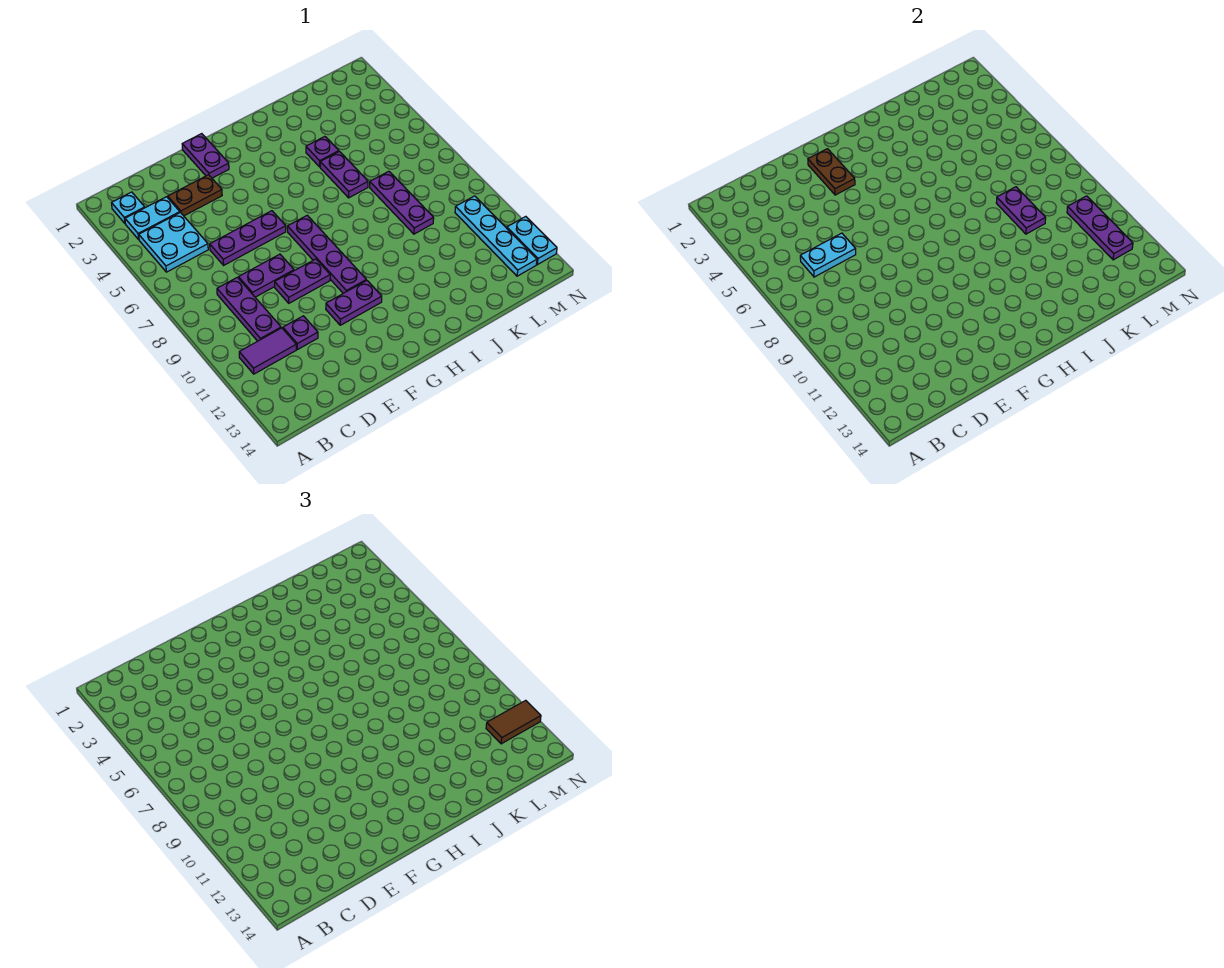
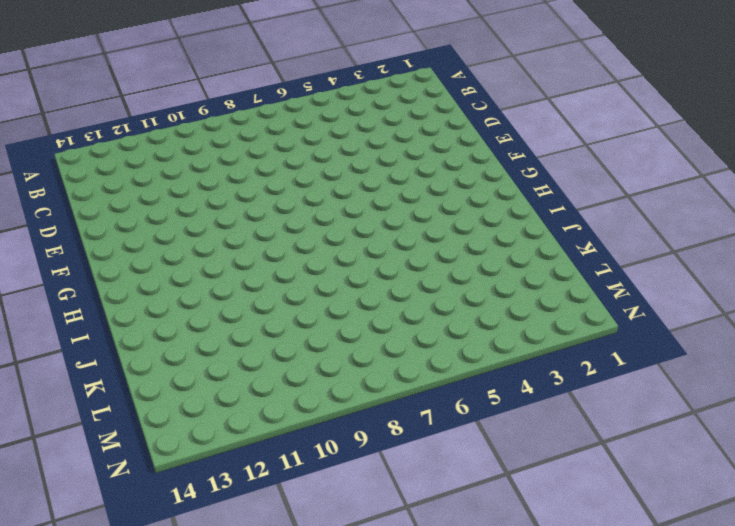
none -> cyan plate B2 level 1
none -> cyan plate B3:C3 level 1
none -> cyan plate B4:C5 level 1

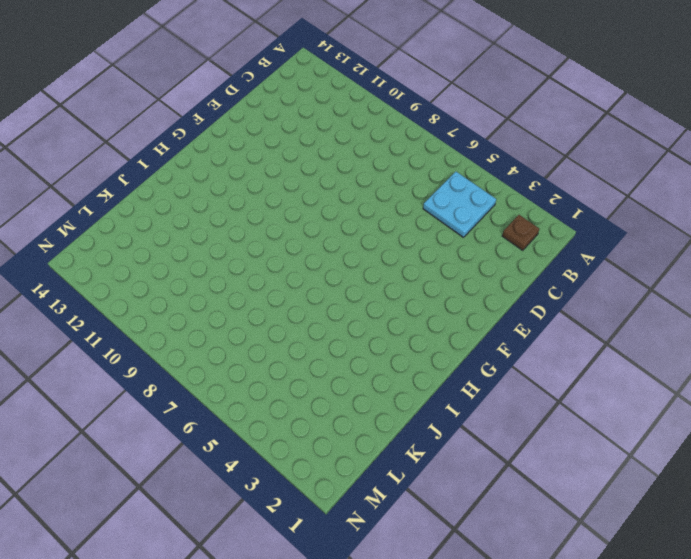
brown plate B2 level 1 -> cyan plate B2 level 1
none -> cyan plate B3:C3 level 1
none -> purple tile B11:C11 level 1
none -> purple plate C8:C10 level 1

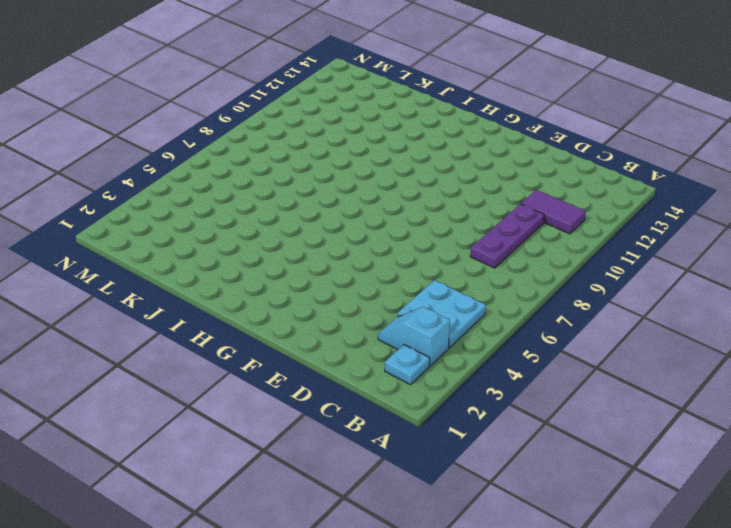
cyan slope B3:C3 level 1 top B -> cyan plate B3:C3 level 1
none -> brown plate D3:E3 level 1
none -> purple plate D6:F6 level 1
none -> purple plate D8:E8 level 1

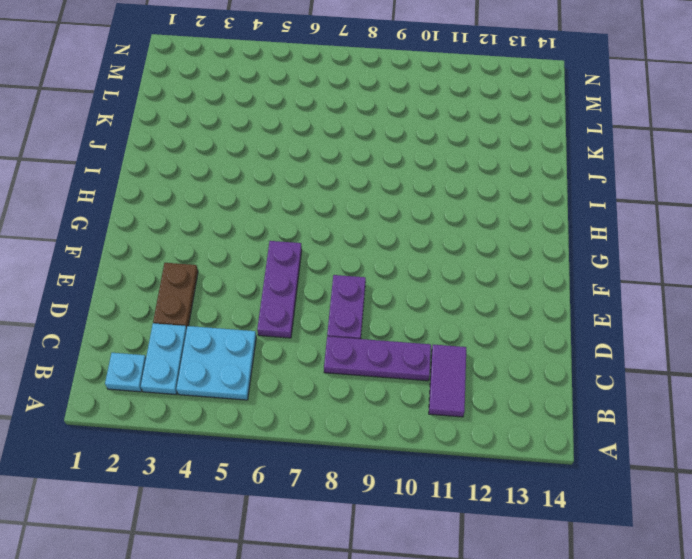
none -> purple plate D11 level 1
none -> purple plate E9:F9 level 1
none -> purple plate F1:F2 level 1

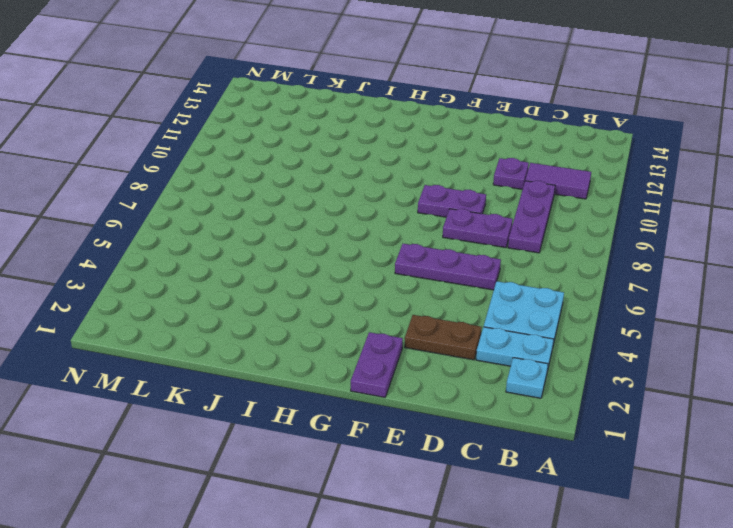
none -> purple plate F11:G11 level 1
none -> purple plate G7:G10 level 1
none -> purple plate J4 level 1

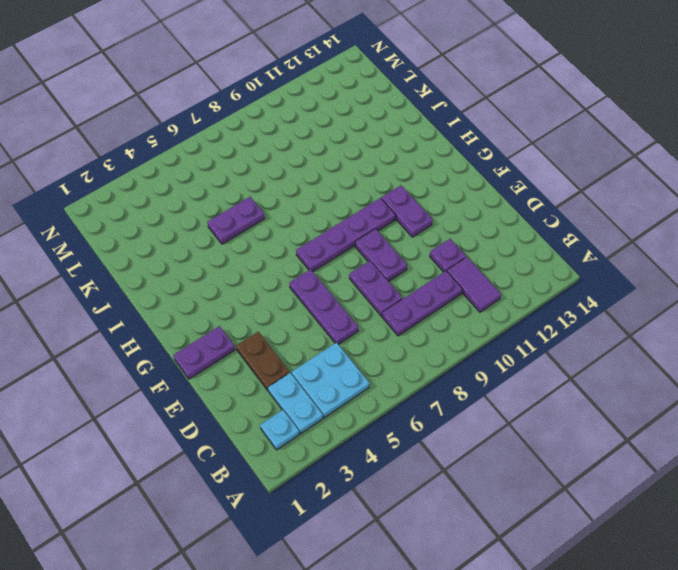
none -> purple plate J4 level 1
none -> purple plate K7:K9 level 1
none -> cyan plate M10:M13 level 1

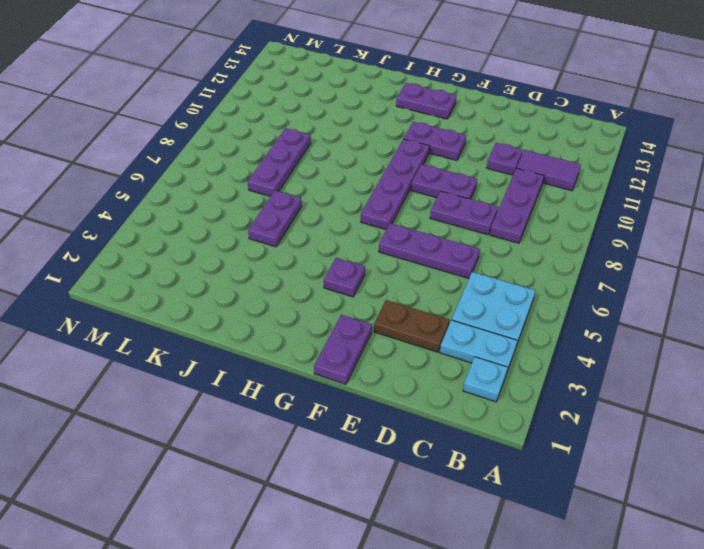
purple plate G4 level 1 -> purple plate J4 level 1
purple plate G13:H13 level 1 -> purple plate K8:K9 level 2
none -> cyan plate M10:M13 level 1
none -> cyan plate N12:N13 level 1
none -> cyan plate C6:D6 level 2

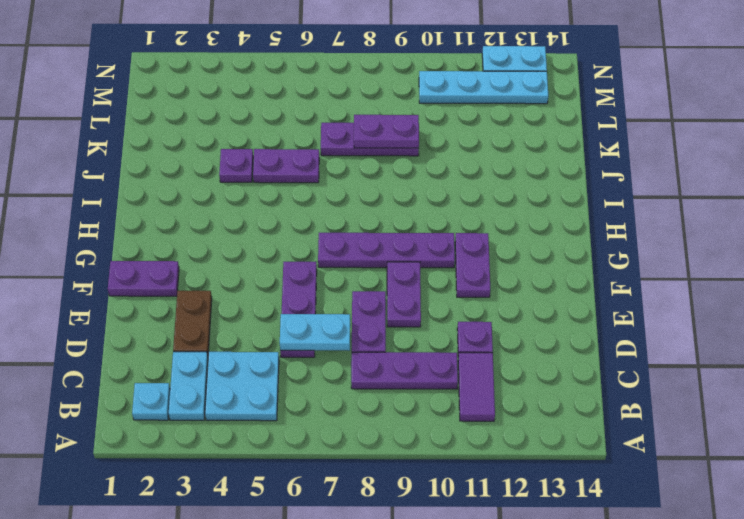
cyan plate D6:D7 level 2 -> cyan plate C6:D6 level 2
none -> brown plate F2:F3 level 2
none -> purple plate M10:M12 level 2
none -> brown tile M12:N12 level 3

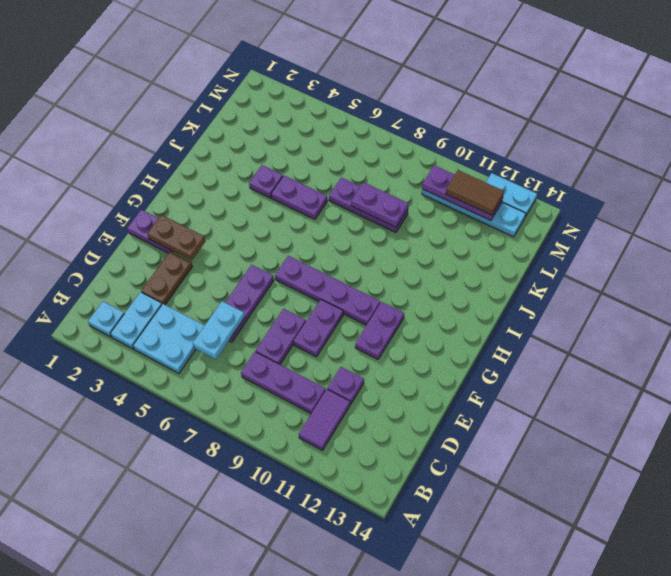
brown tile M11:M12 level 3 -> brown tile M12:N12 level 3

